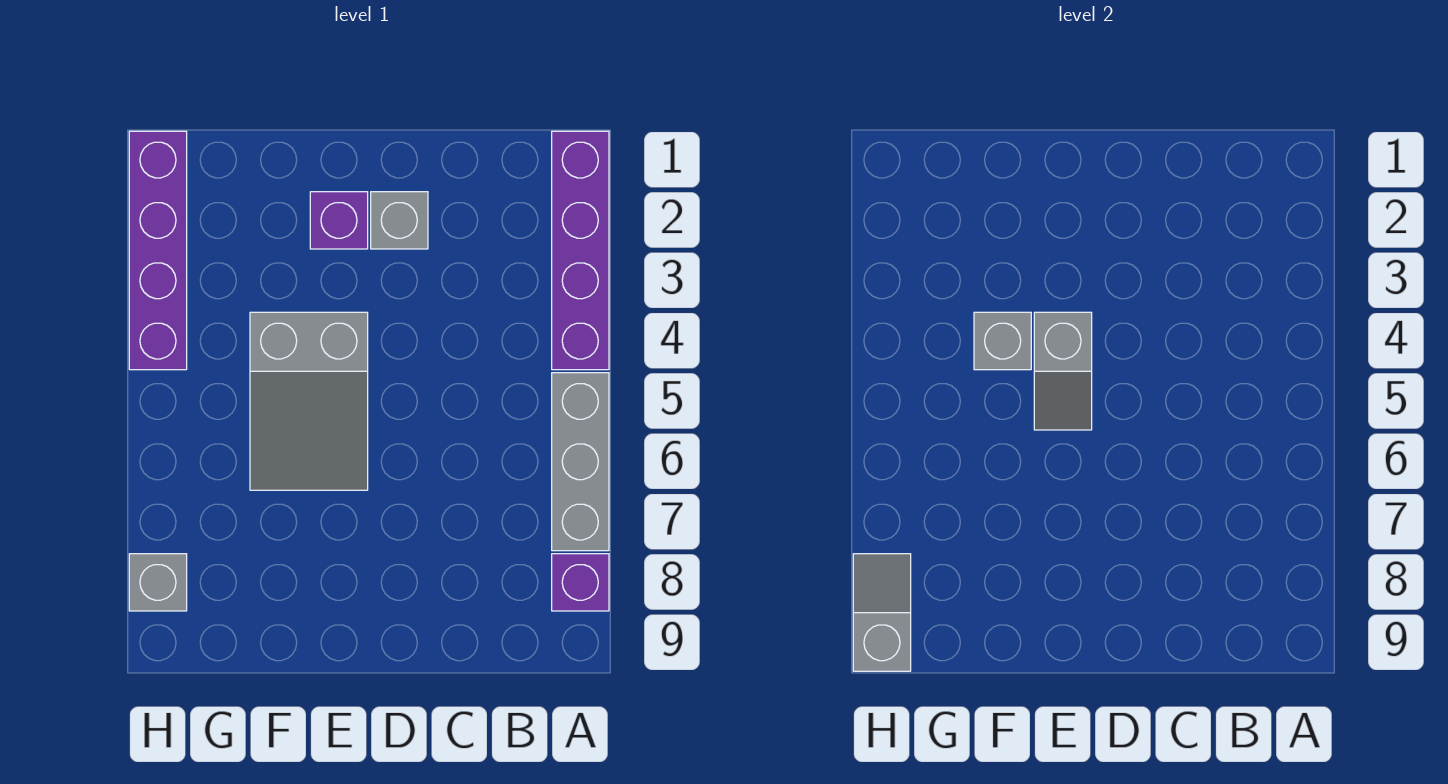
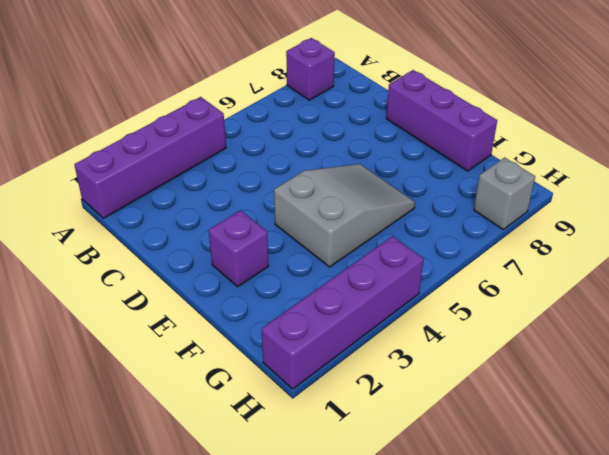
purple brick D9:F9 level 1 -> none
none -> grey brick A5:A7 level 1
none -> grey brick D2 level 1

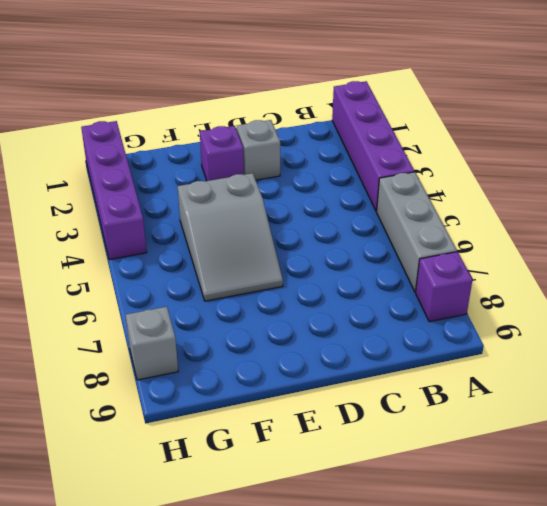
none -> grey slope E4:E5 level 2 top 4
none -> grey brick F4 level 2

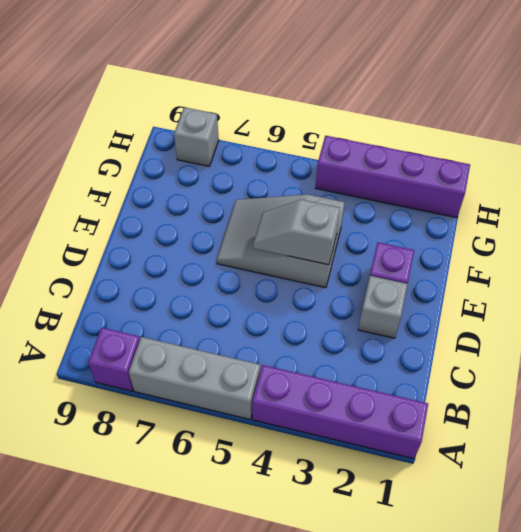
none -> grey brick F4 level 2
none -> grey slope H8:H9 level 2 top 9

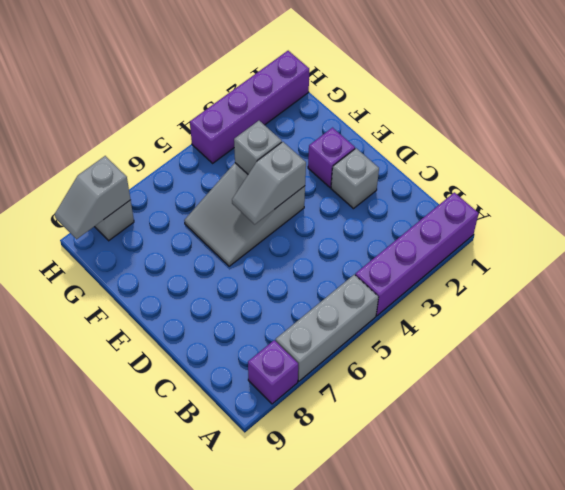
grey slope H8:H9 level 2 top 8 -> grey slope H8:H9 level 2 top 9

